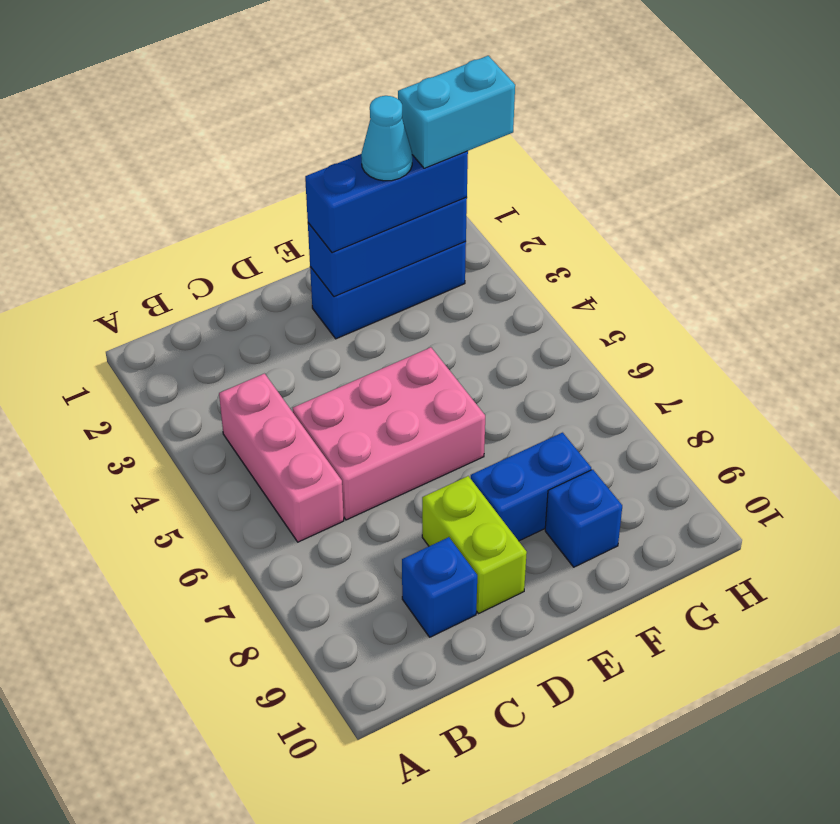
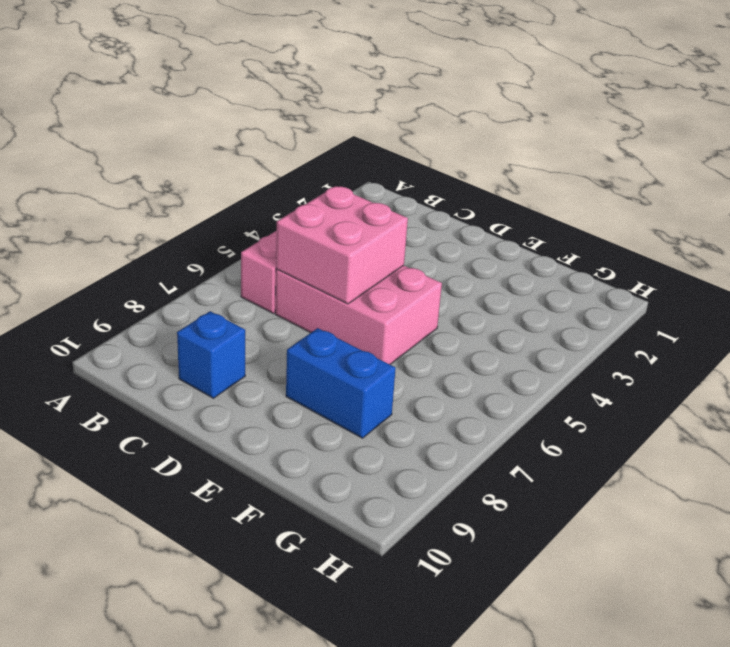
pink brick C5:D6 level 2 -> none
none -> lime brick D8:D9 level 1
none -> blue brick E2:G2 level 1

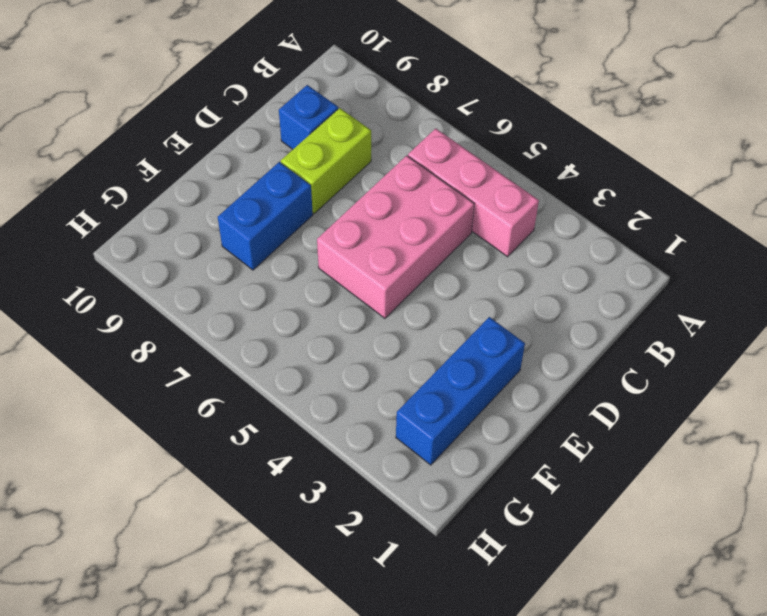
lime brick C8:D8 level 1 -> lime brick D8:D9 level 1
none -> blue brick F9 level 1
none -> blue brick E2:G2 level 2

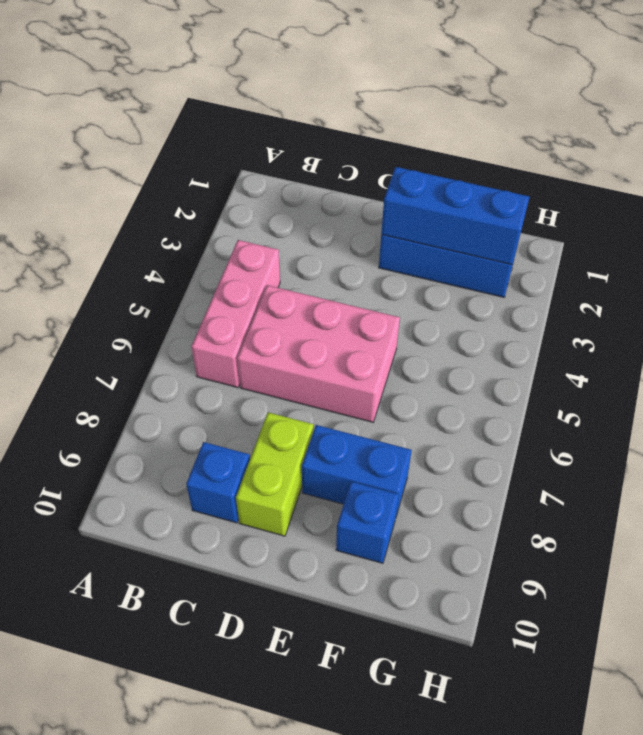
none -> blue brick E2:G2 level 3
none -> cyan cone F2 level 4

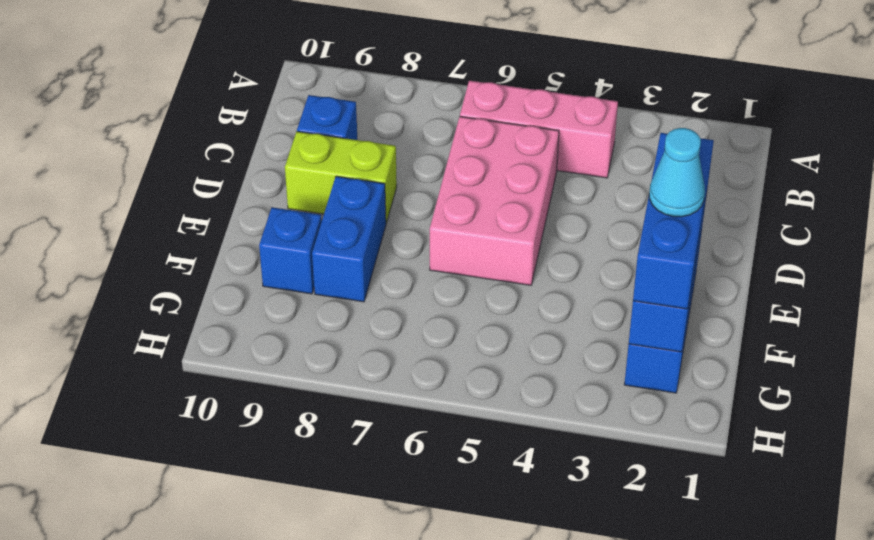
none -> cyan brick G2:H2 level 4

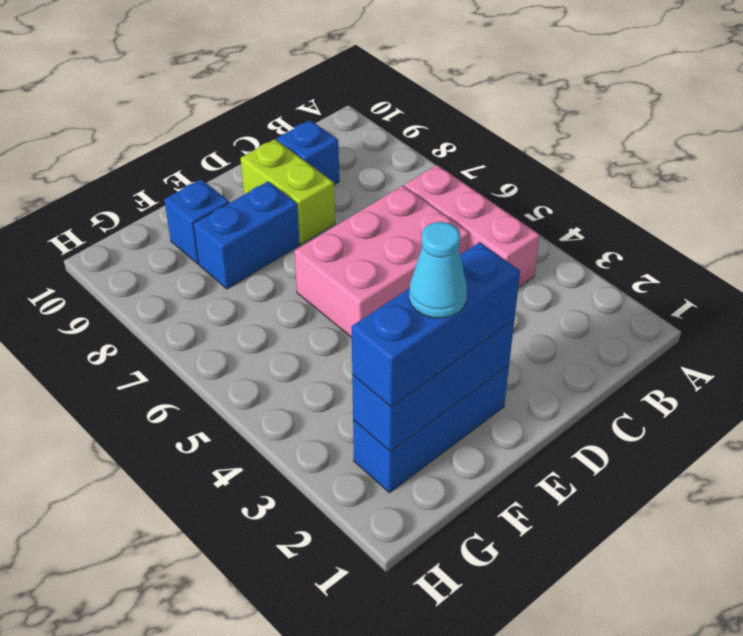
none -> cyan brick G2:H2 level 4

